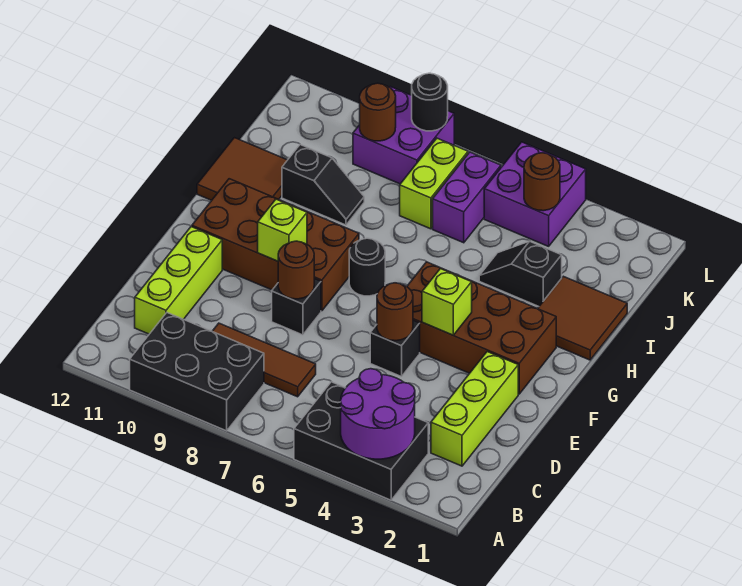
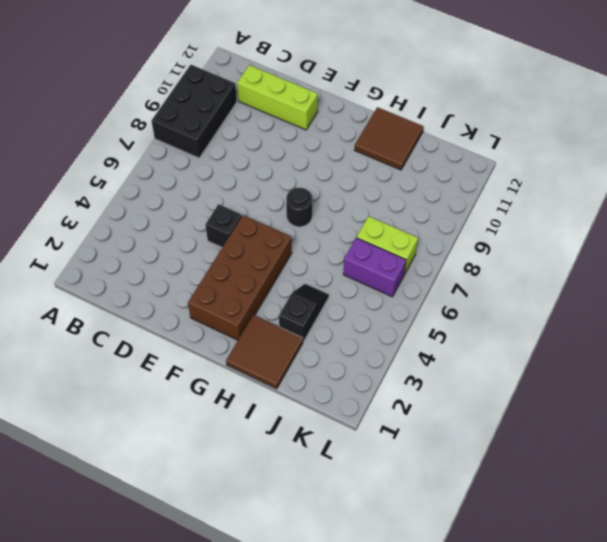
none -> black brick A3:B5 level 1
none -> lime brick C2:E2 level 1
none -> brown tile C7:C9 level 1

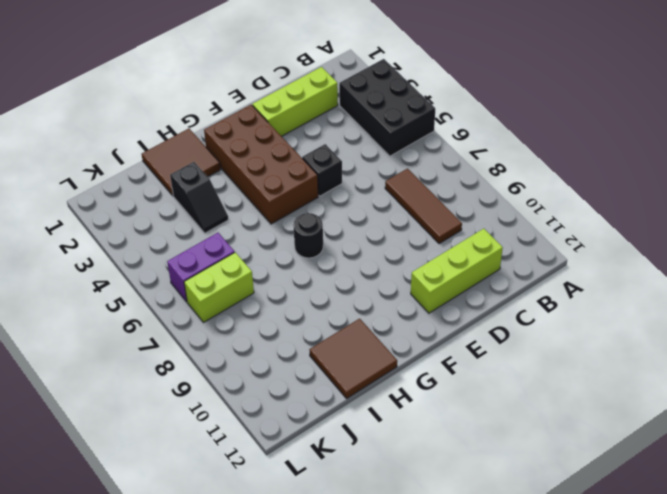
none -> black brick A8:B10 level 1
none -> black brick E8 level 1
none -> brown brick F8:G11 level 1

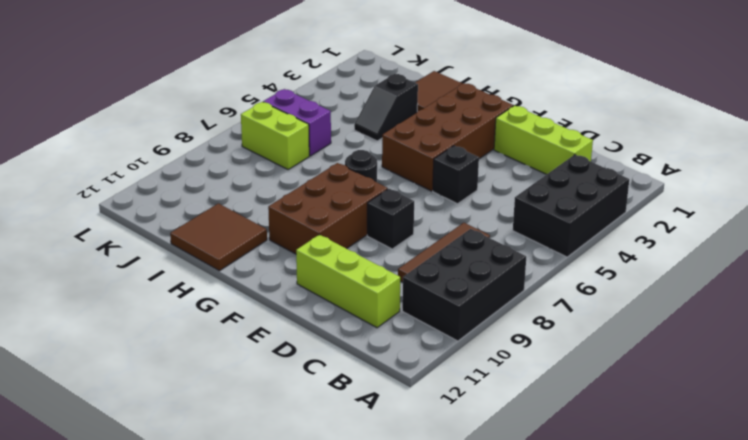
brown brick F8:G10 level 1 -> brown brick F8:G11 level 1
none -> black slope I9:I10 level 1 top 10
none -> purple brick K4:L5 level 1
none -> purple brick K8:L9 level 1

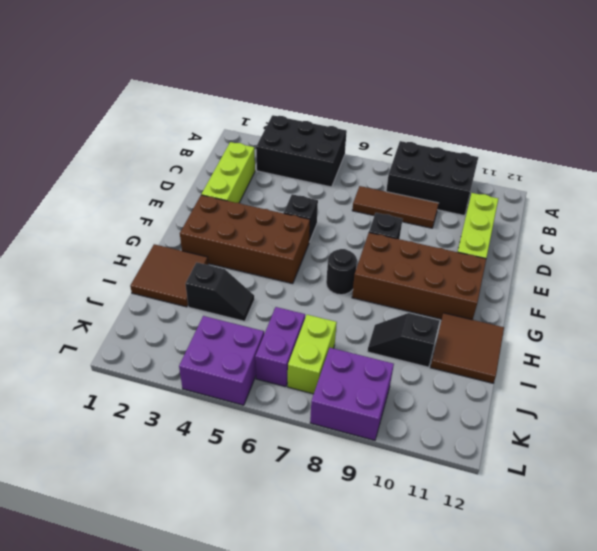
none -> purple round brick A3:B4 level 2
none -> brown round brick E5 level 2
none -> brown round brick E8 level 2

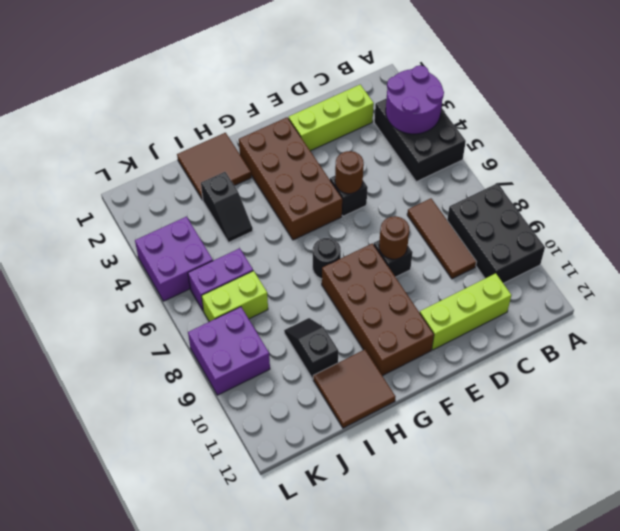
none -> lime brick F4 level 2
none -> lime brick F9 level 2
none -> brown round brick K4 level 2

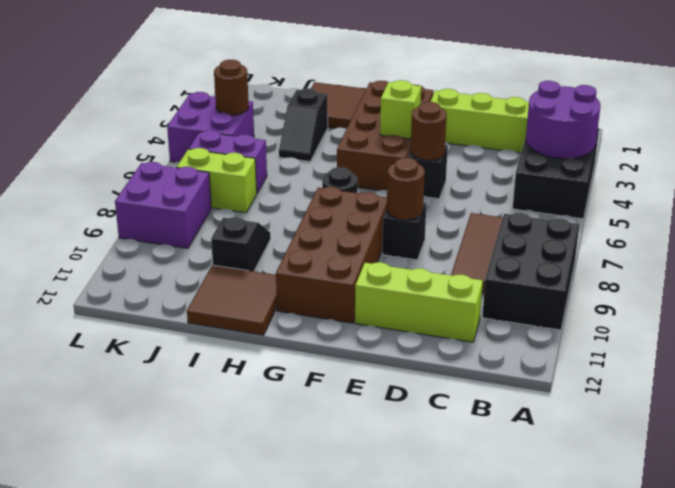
none -> lime brick F9 level 2
none -> brown round brick K9 level 2
none -> black round brick L8 level 2

